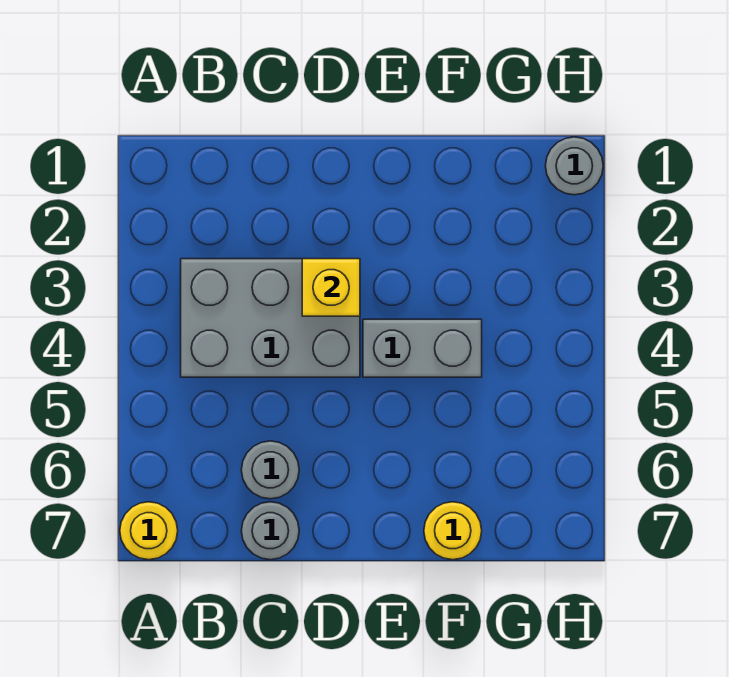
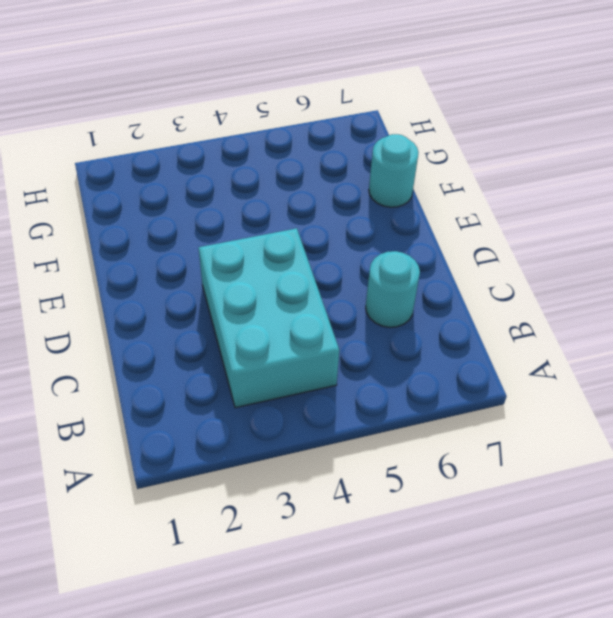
cyan brick B3:D4 level 1 -> grey brick B3:D4 level 1
cyan round brick C6 level 1 -> grey round brick C6 level 1
cyan round brick F7 level 1 -> yellow round brick F7 level 1
none -> yellow round brick A7 level 1
none -> grey round brick C7 level 1

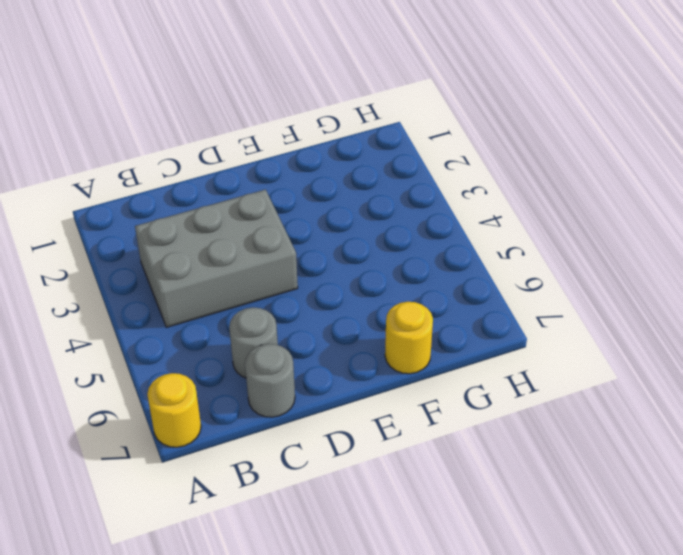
none -> grey brick E4:F4 level 1
none -> grey round brick H1 level 1

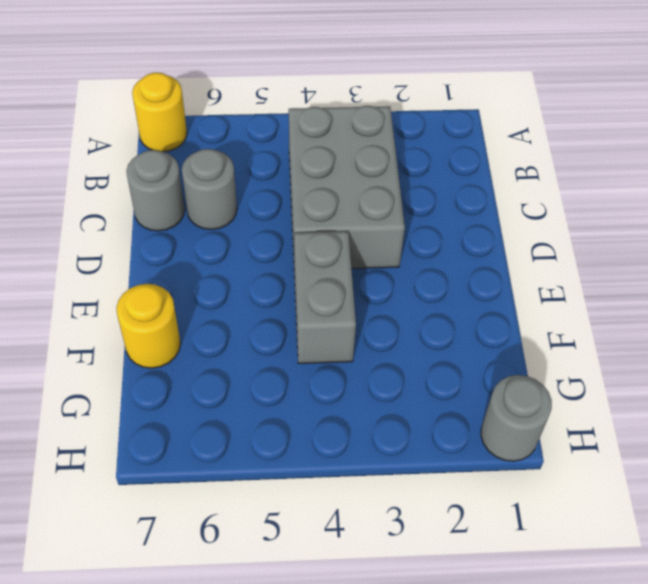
none -> yellow brick D3 level 2

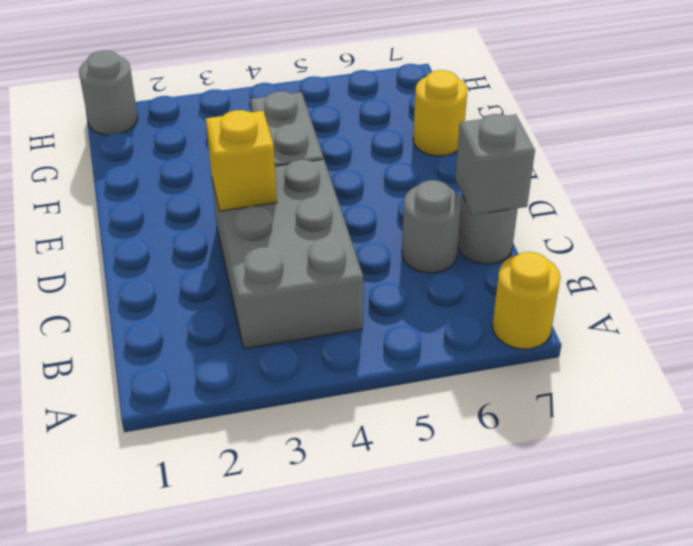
grey brick C7 level 2 -> none

